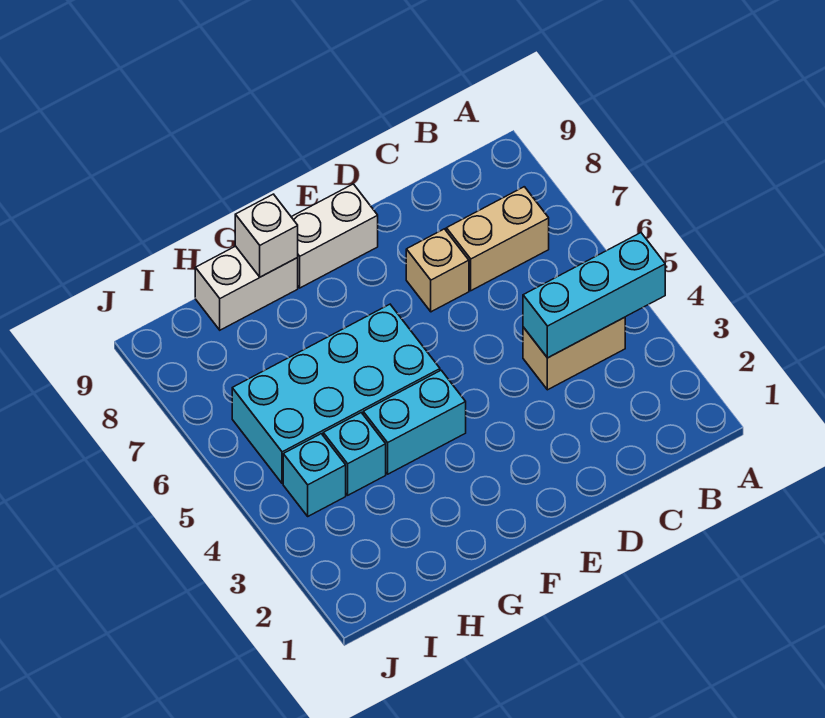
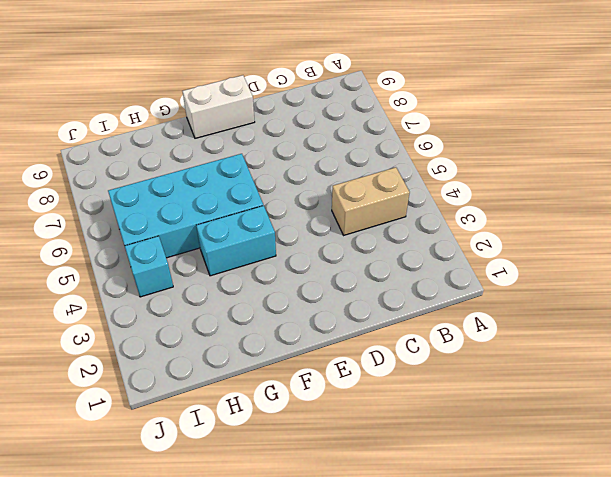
none -> tan brick B7:C7 level 1
none -> tan brick D7 level 1

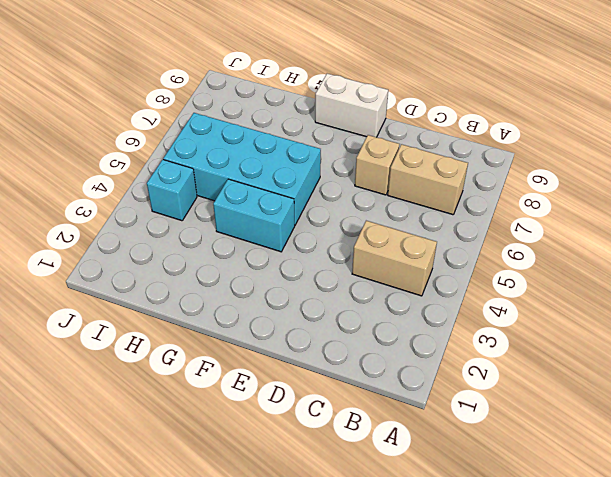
none -> white brick G9:H9 level 1
none -> cyan brick H4 level 1

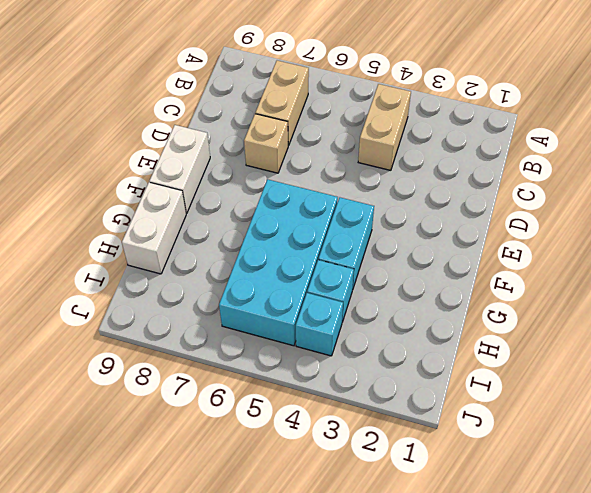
none -> cyan brick A4:C4 level 2
none -> white brick G9 level 2

